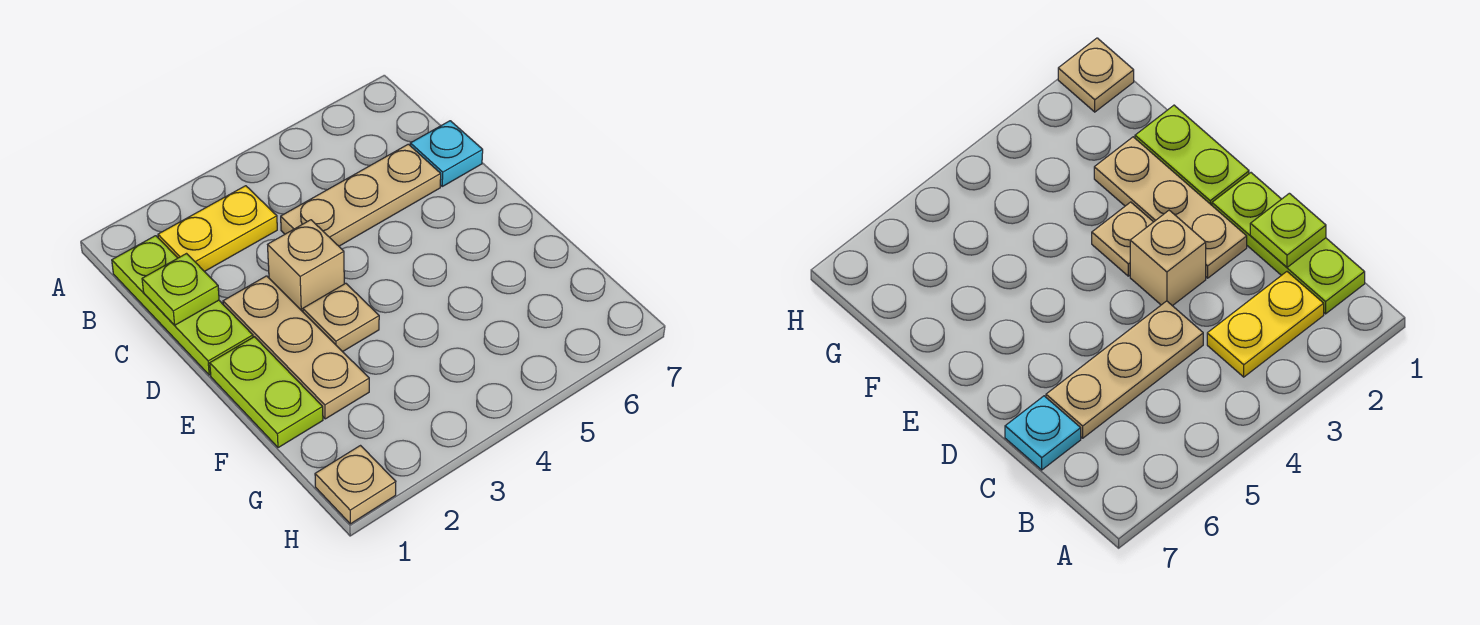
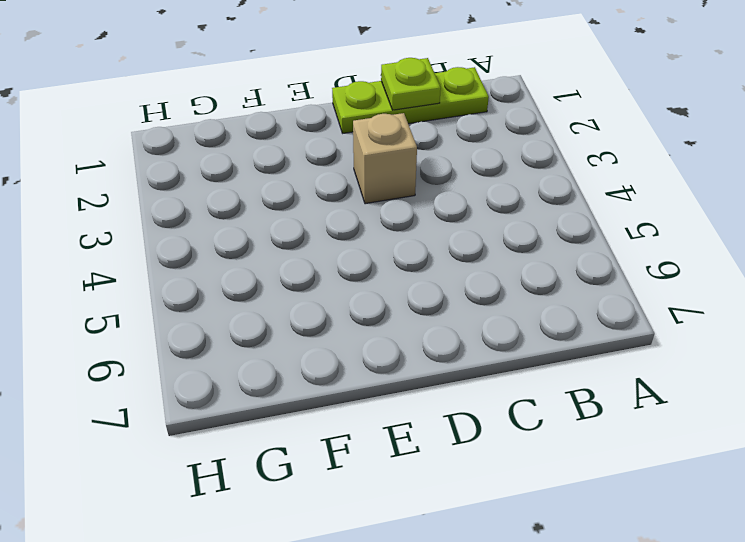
none -> yellow plate B2:B3 level 1
none -> tan plate C4:C6 level 1

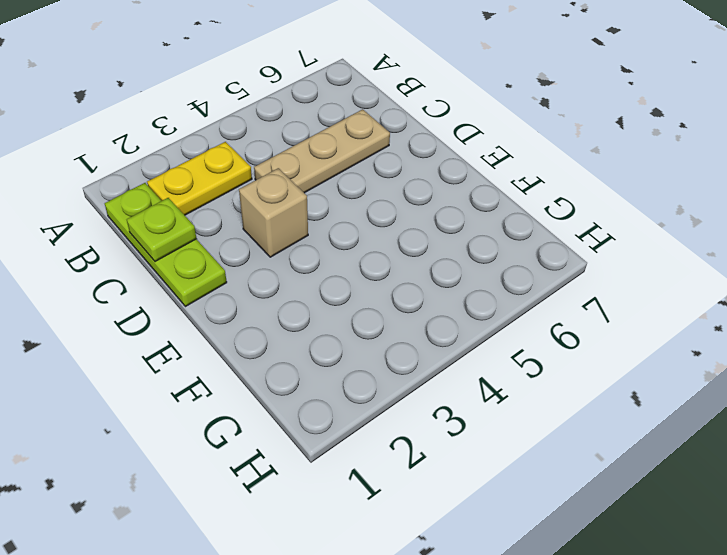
none -> cyan plate C7 level 1
none -> tan plate D2:F2 level 1

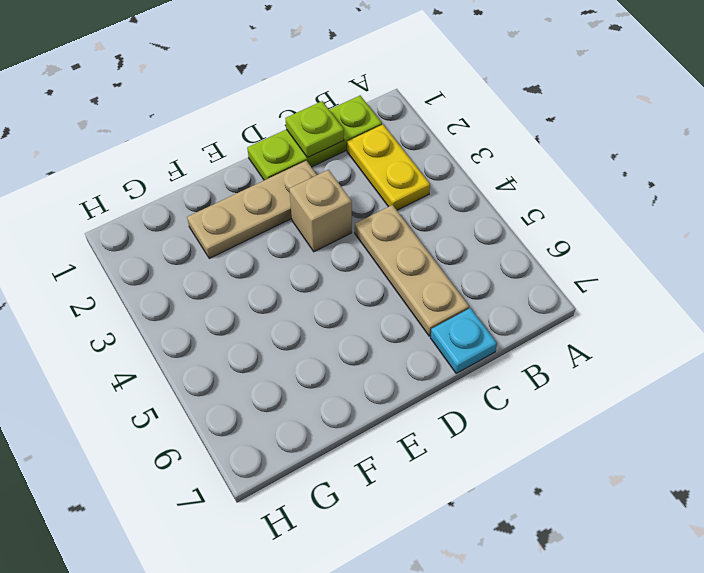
none -> lime plate E1:F1 level 1
none -> tan plate E3 level 1

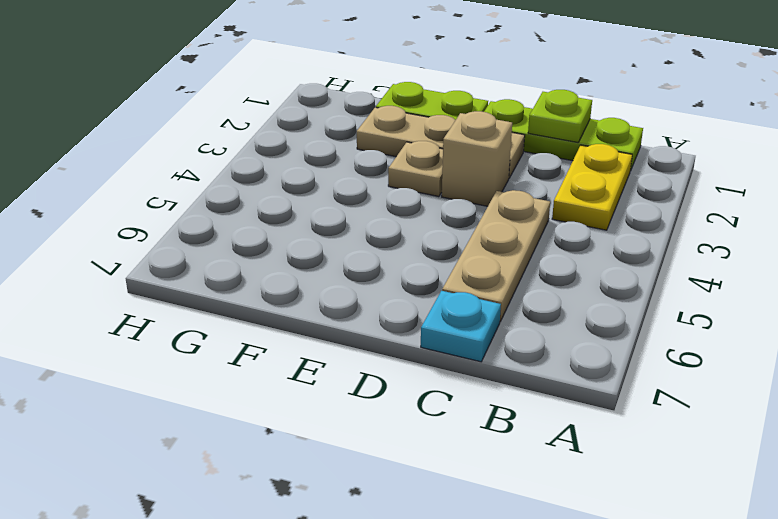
none -> tan plate H1 level 1

